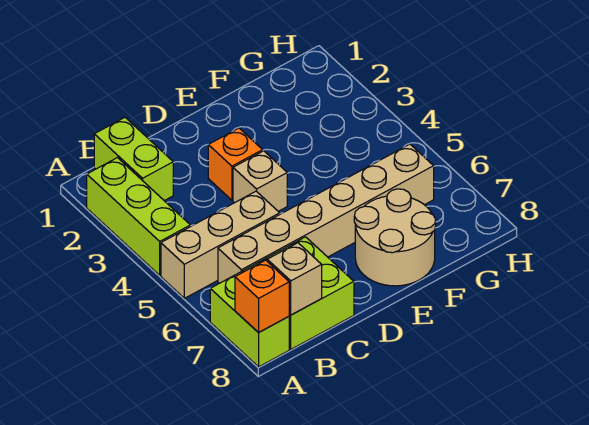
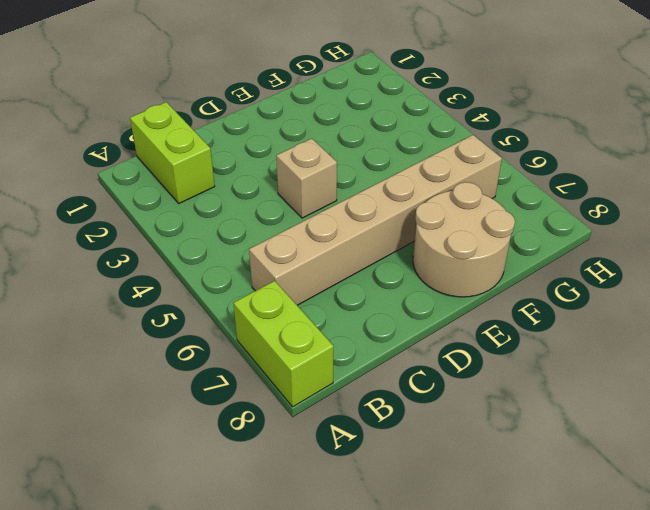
none -> lime brick A2:A4 level 1
none -> tan brick A5:C5 level 1

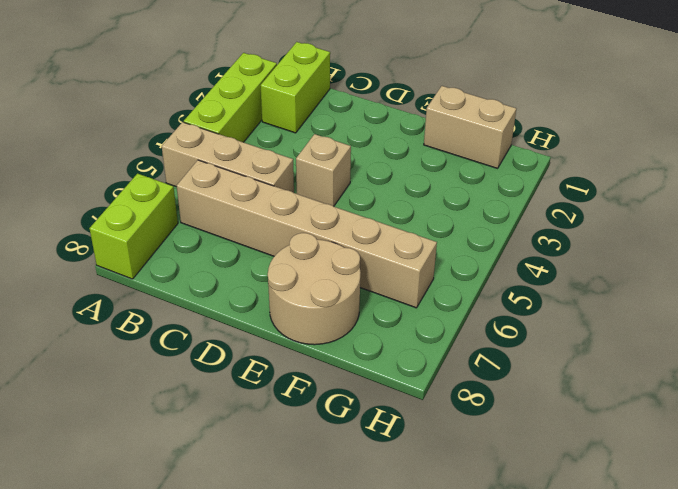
tan brick F1:G1 level 1 -> none
none -> lime brick B7:C8 level 1
none -> orange brick D3 level 1

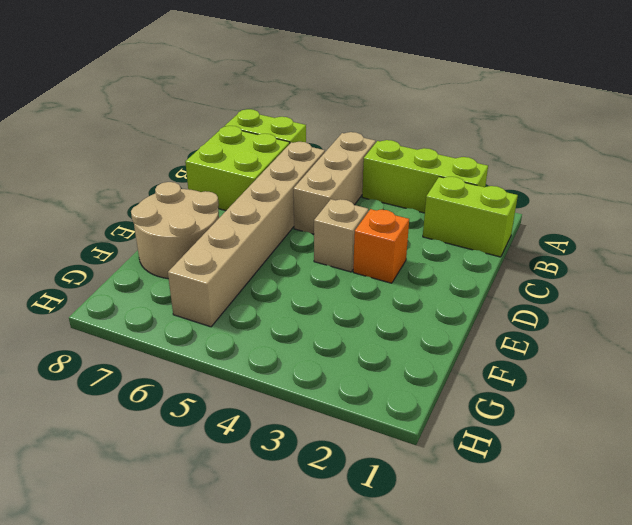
none -> orange brick A8 level 2
none -> tan brick B8 level 2

